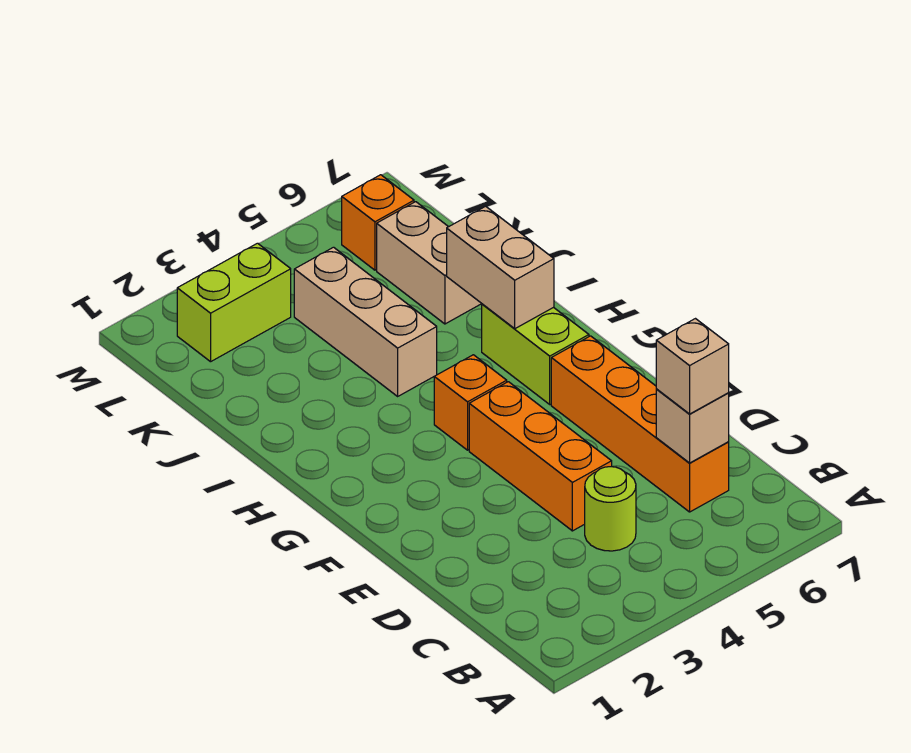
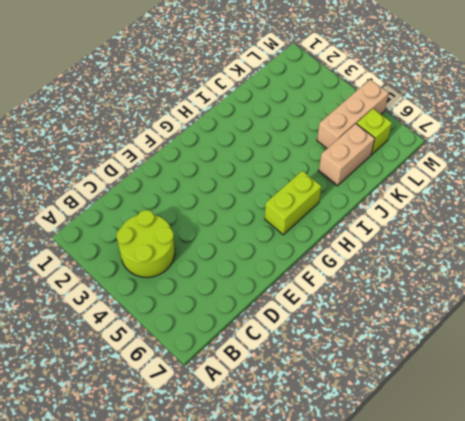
lime round brick B3:C4 level 1 -> lime round brick C4 level 1
tan brick K5:M5 level 1 -> tan brick I4:K4 level 1
lime brick L6 level 1 -> orange brick L6 level 1
none -> orange brick C6:F6 level 1
none -> orange brick D4:F4 level 1
none -> orange brick G4 level 1

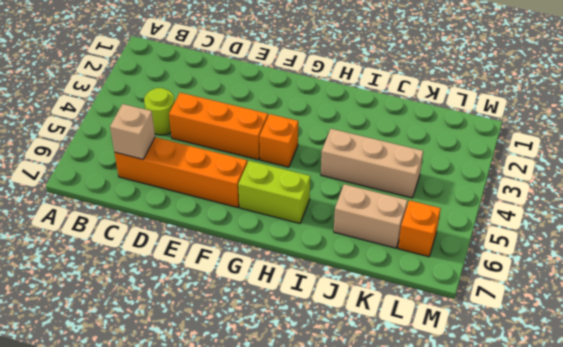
none -> lime brick L2:L3 level 1
none -> tan brick H6:I6 level 2
none -> tan brick C6 level 3

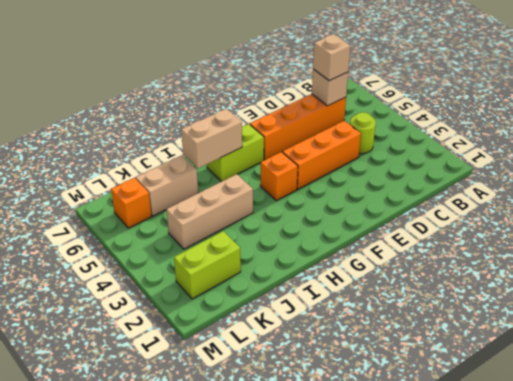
lime brick K2:L2 level 1 -> lime brick L2:L3 level 1

